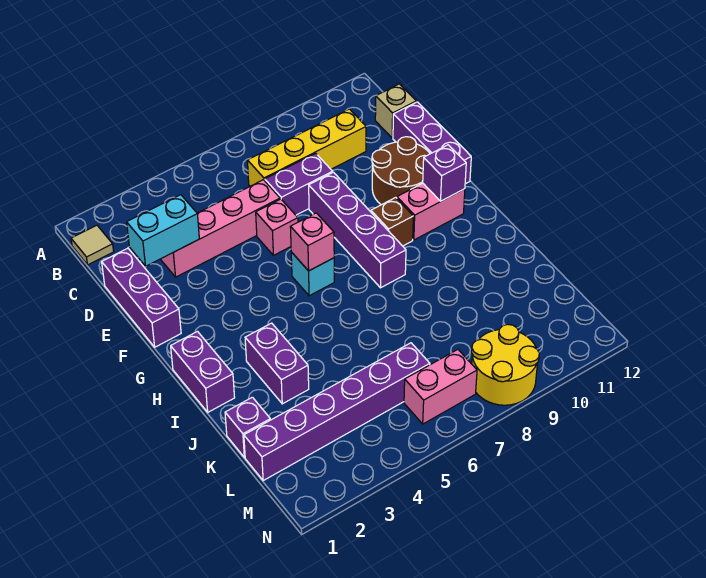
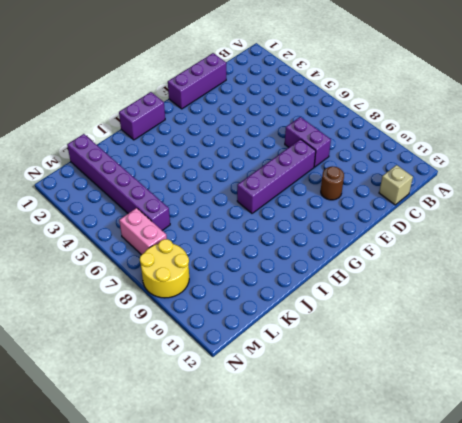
brown round brick E10 level 1 -> brown round brick E10:F11 level 1
none -> tan tile B1 level 1
none -> yellow brick C7:C10 level 1
none -> pink brick D3:D6 level 1

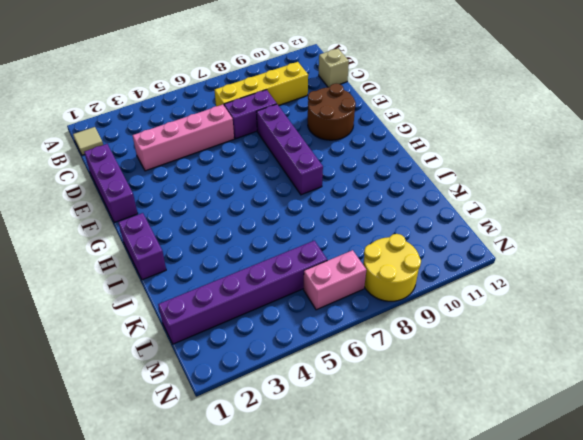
none -> purple brick D12:F12 level 1
none -> pink brick E6 level 1
none -> cyan brick G6 level 1

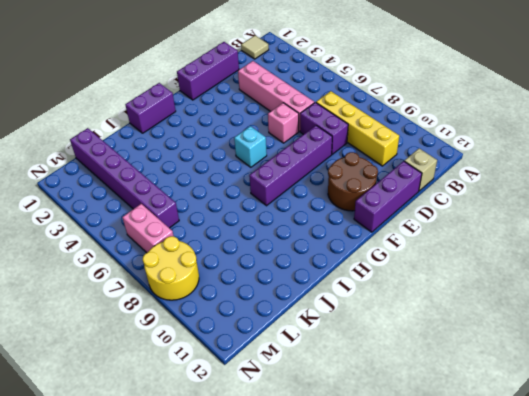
none -> brown brick G9 level 1
none -> pink brick G10:G11 level 1
none -> purple brick I3:J3 level 1

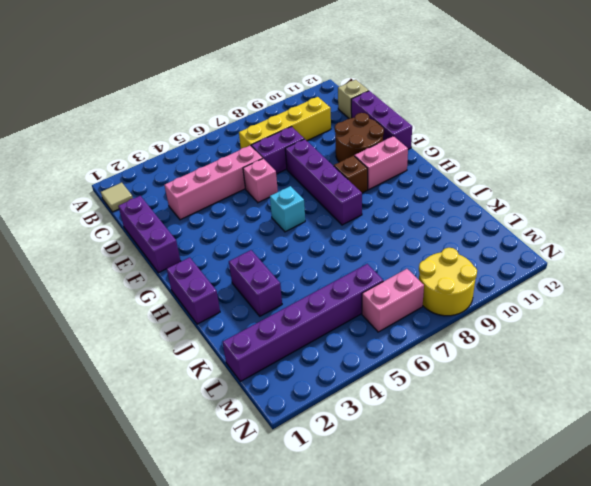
none -> purple brick K1 level 1
none -> cyan brick D2:D3 level 2
none -> pink brick G6 level 2

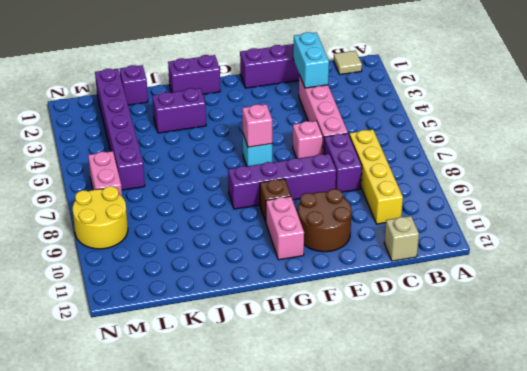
none -> purple brick D12:F12 level 1
none -> purple brick G11 level 2

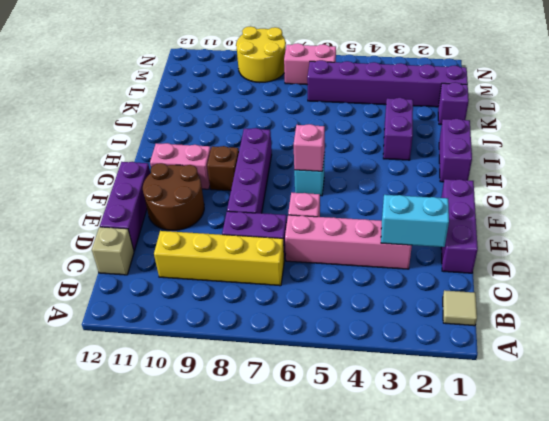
none -> purple brick G11 level 2

